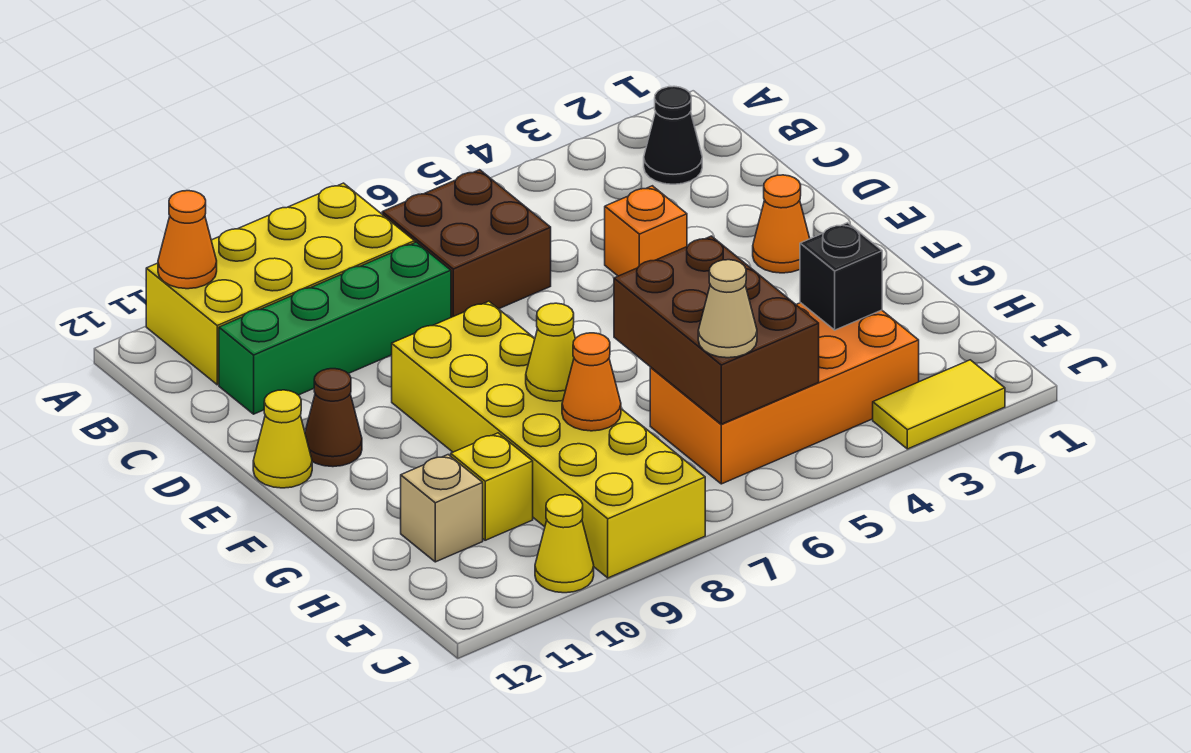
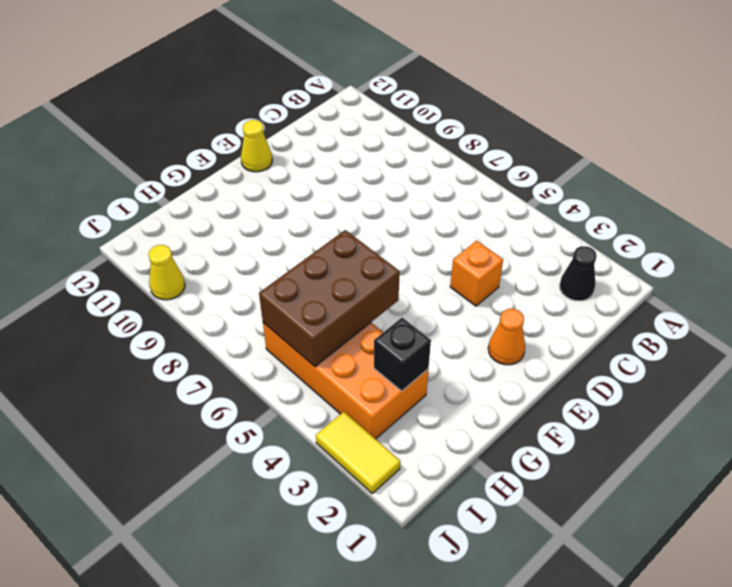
none -> yellow brick A8:B11 level 1
none -> brown brick B6:C7 level 1
none -> green brick C8:C11 level 1

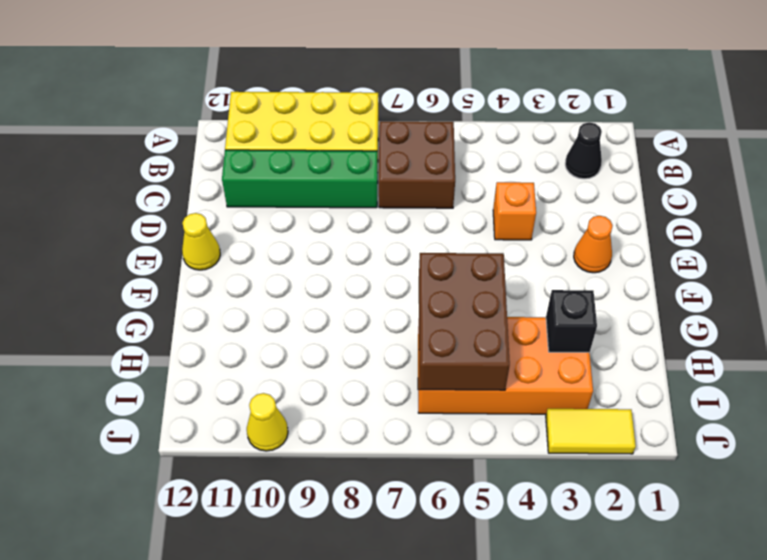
none -> yellow brick E8:J9 level 1
none -> brown cone E11 level 1
none -> yellow brick H10 level 1

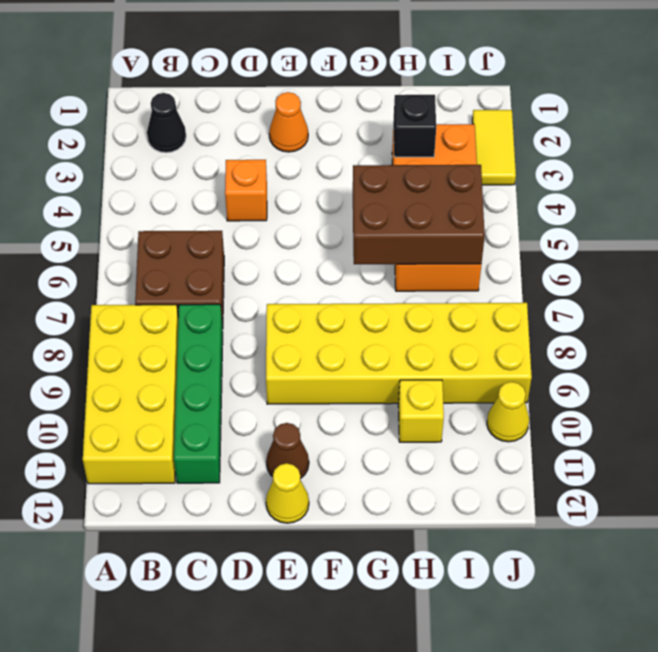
none -> tan brick H11 level 1
none -> orange cone A11 level 2
none -> yellow cone G8 level 2

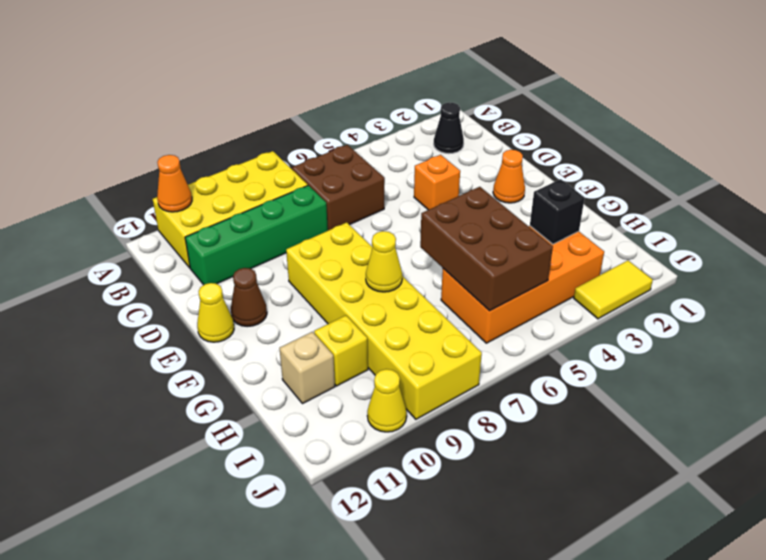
none -> orange cone H8 level 2
none -> tan cone I6 level 3

